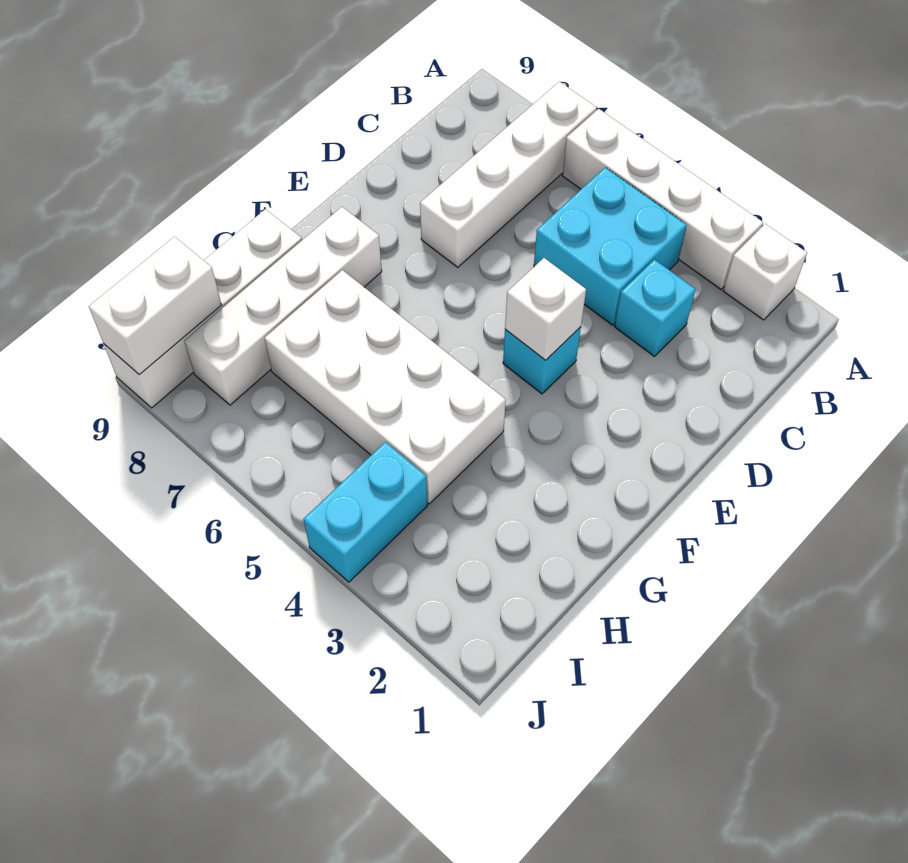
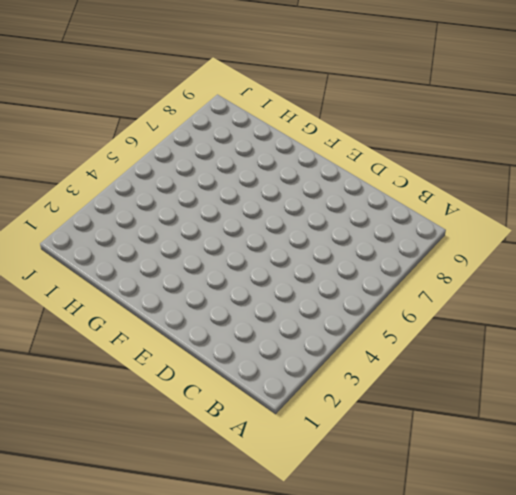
none -> white brick A2 level 1
none -> white brick A3:A6 level 1
none -> white brick A7:D7 level 1

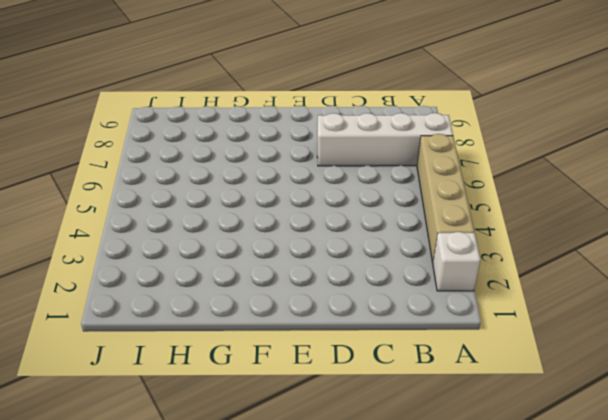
tan brick A3:A6 level 1 -> white brick A3:A6 level 1
none -> cyan brick B4:C5 level 1
none -> cyan brick C3 level 1
none -> cyan brick E4 level 1

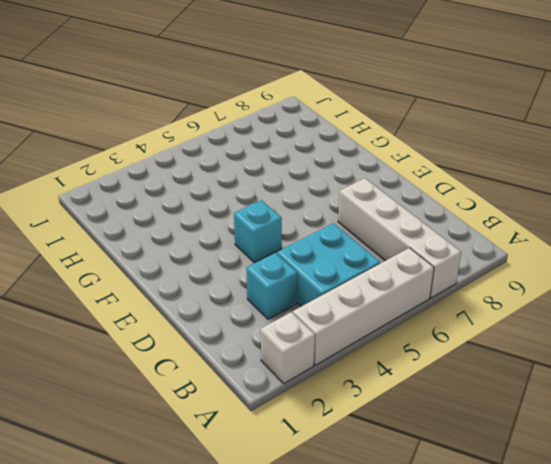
none -> white brick F8:I8 level 1
none -> white brick G4:H7 level 1
none -> white brick G9:J9 level 1

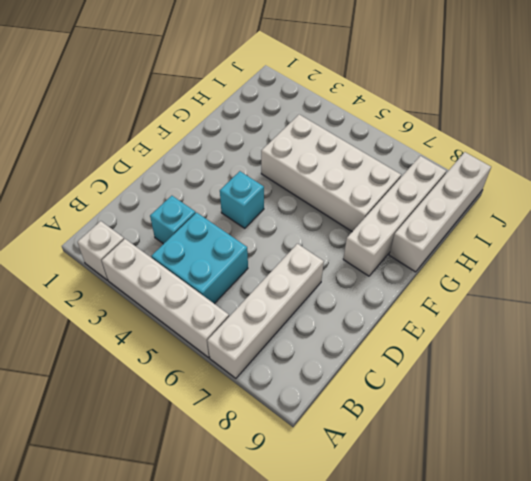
none -> cyan brick I4:J4 level 1
none -> white brick E4 level 2
none -> white brick I9:J9 level 2

